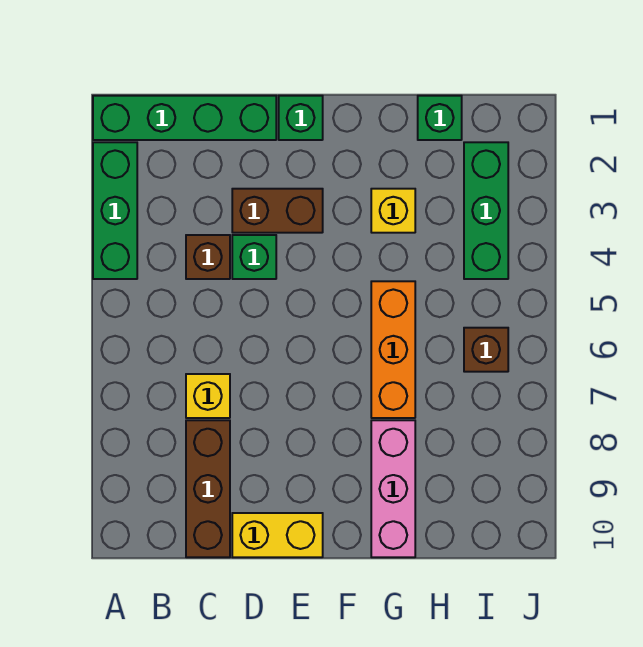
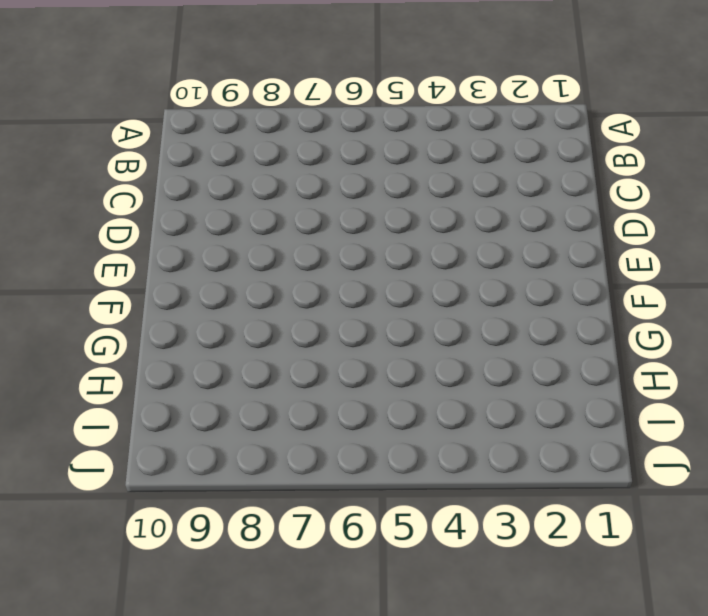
none -> green brick A1:D1 level 1
none -> green brick A2:A4 level 1
none -> brown brick C4 level 1

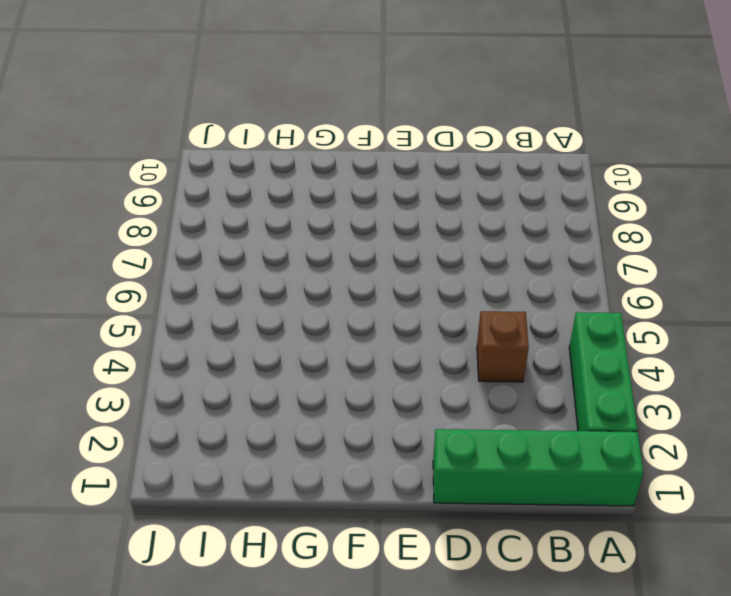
none -> yellow brick C7 level 1
none -> brown brick C8:C10 level 1
none -> brown brick D3:E3 level 1

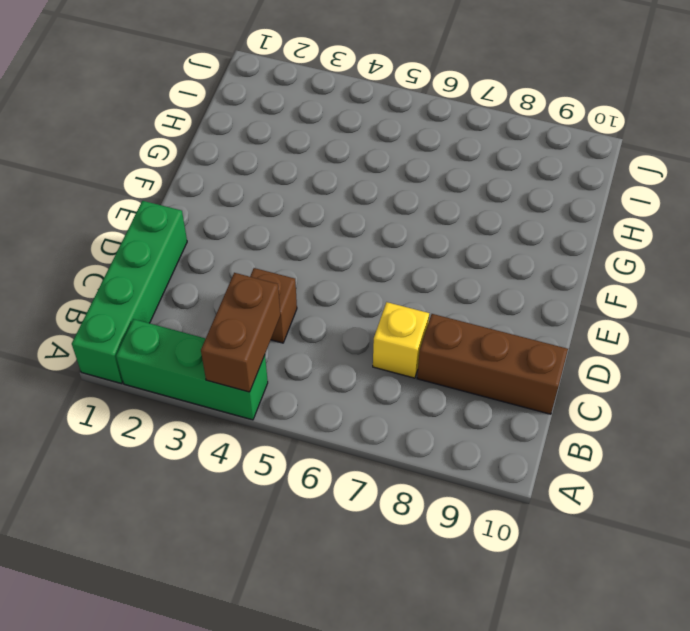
brown brick A4:B4 level 2 -> brown brick D3:E3 level 1
none -> green brick D4 level 1
none -> yellow brick D10:E10 level 1
none -> green brick E1 level 1

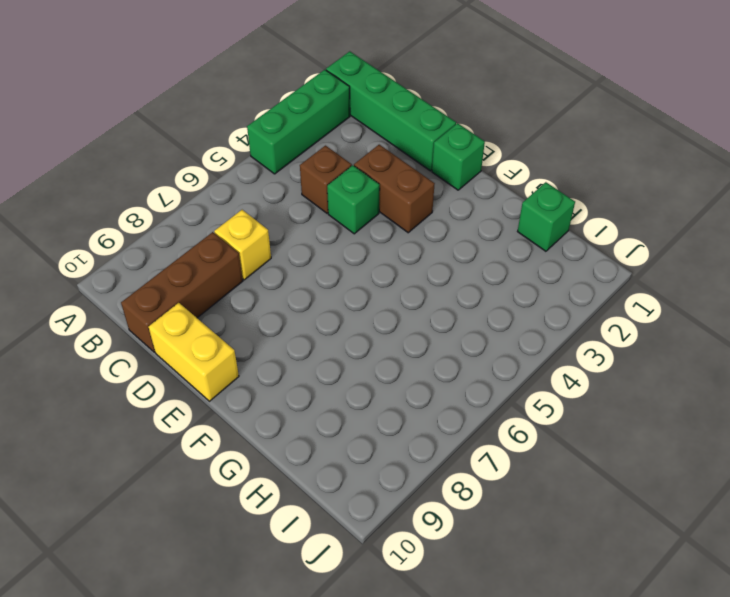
none -> yellow brick G3 level 1
none -> orange brick G5:G7 level 1
none -> pink brick G8:G10 level 1

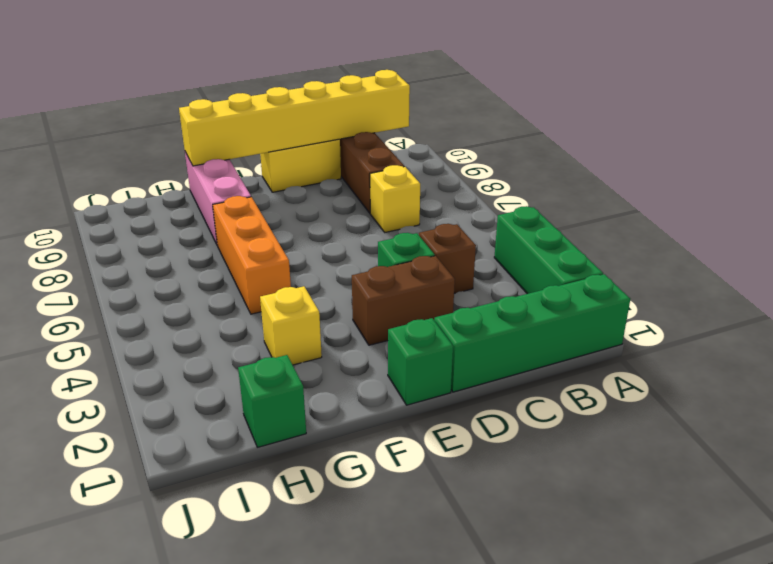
yellow brick B10:G10 level 2 -> none
none -> green brick I2:I4 level 1
none -> brown brick I6 level 1

